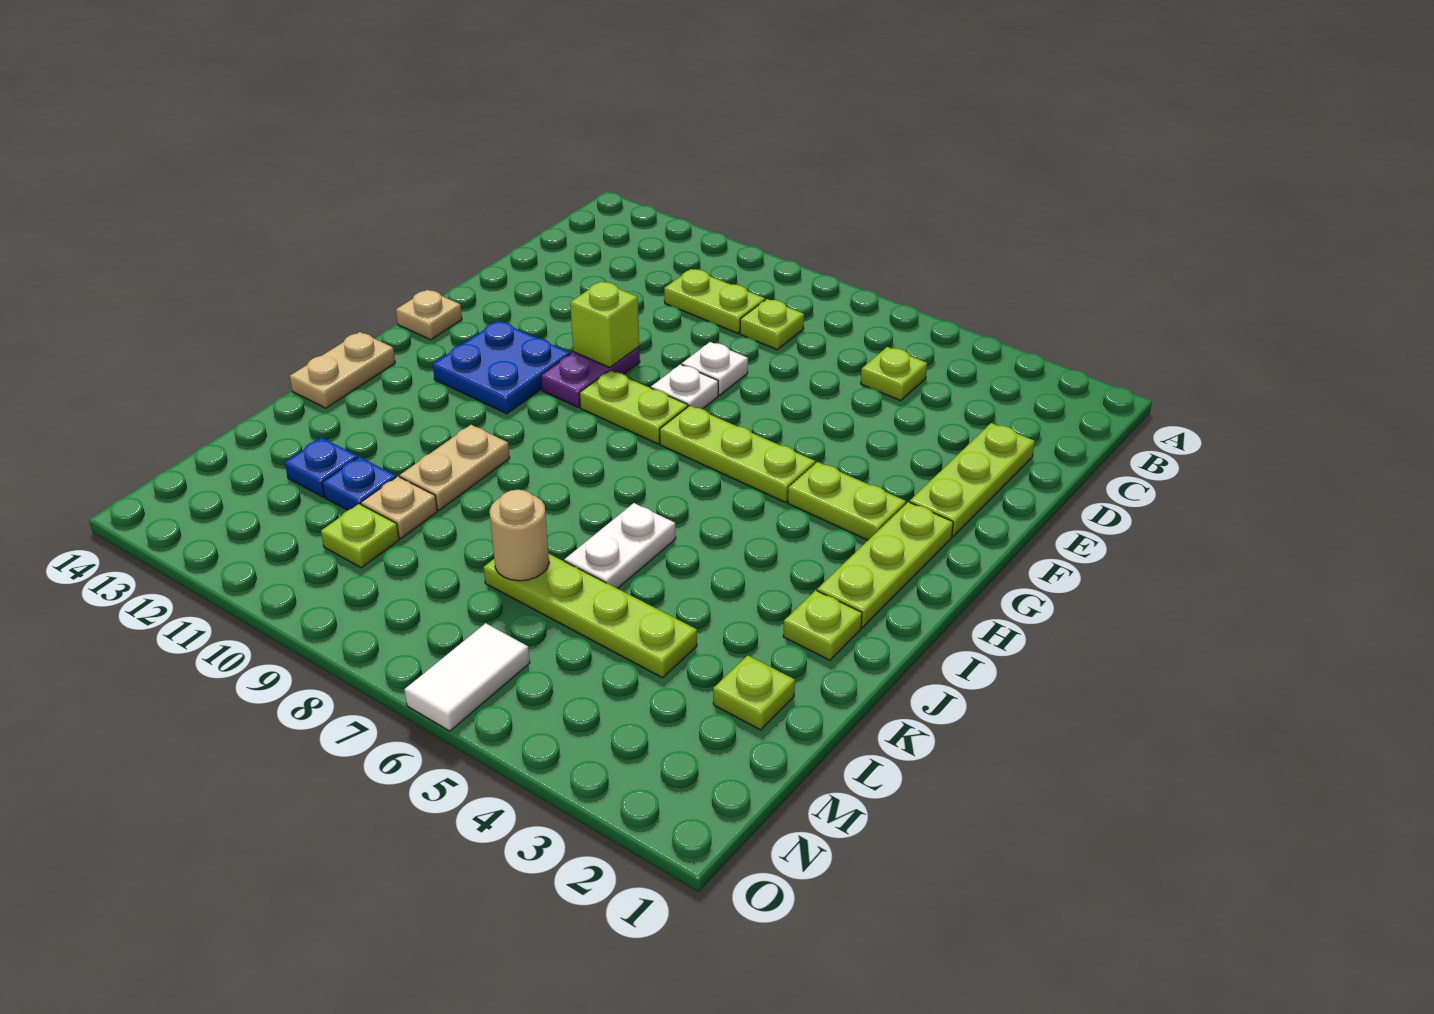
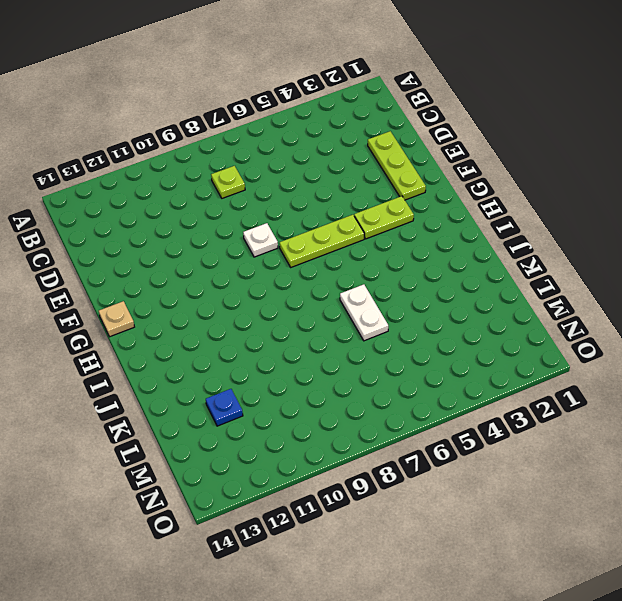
none -> lime plate C5 level 1
none -> lime plate C9:C10 level 1
none -> white plate E8 level 1

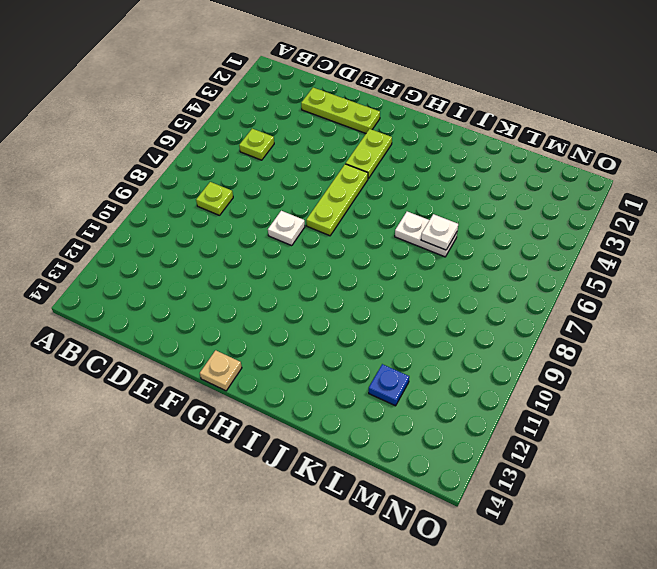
white plate K6 level 2 -> white plate E8 level 1
none -> lime plate C9:C10 level 1
none -> purple plate F10:G10 level 1
none -> lime plate G2:I2 level 1

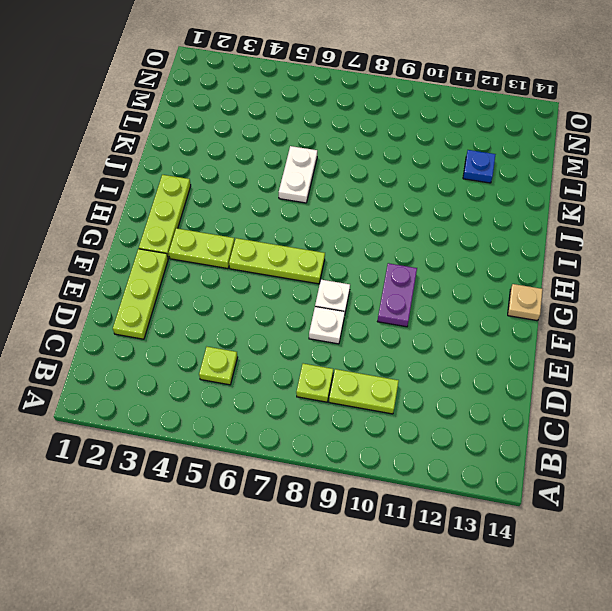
none -> lime plate G8:G9 level 1
none -> blue plate G11:H12 level 1
none -> tan plate I14:J14 level 1

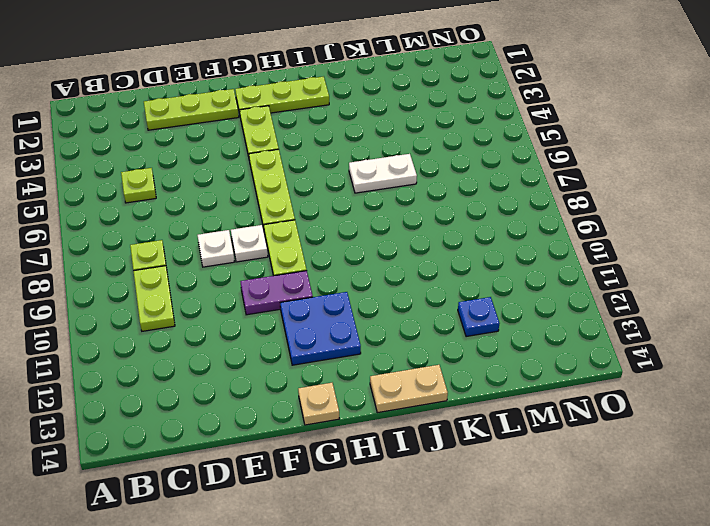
none -> lime plate J2 level 1
none -> tan plate J10:K10 level 1
none -> lime plate L2 level 1

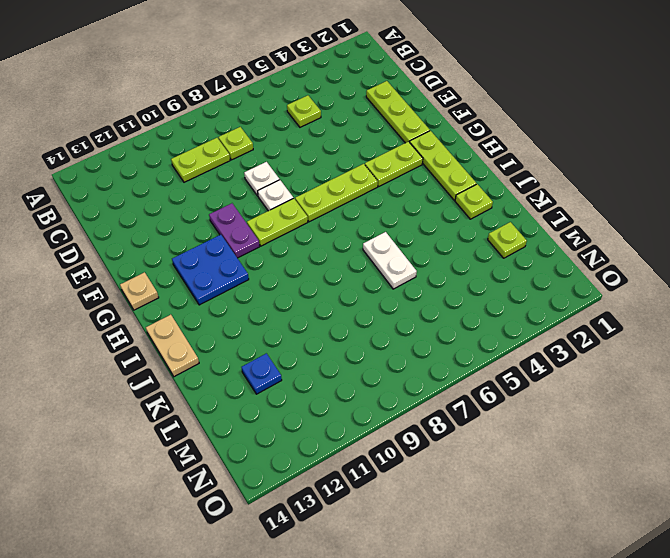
none -> tan plate J10:K10 level 1
none -> lime plate L4:L7 level 1
none -> tan plate L10 level 1

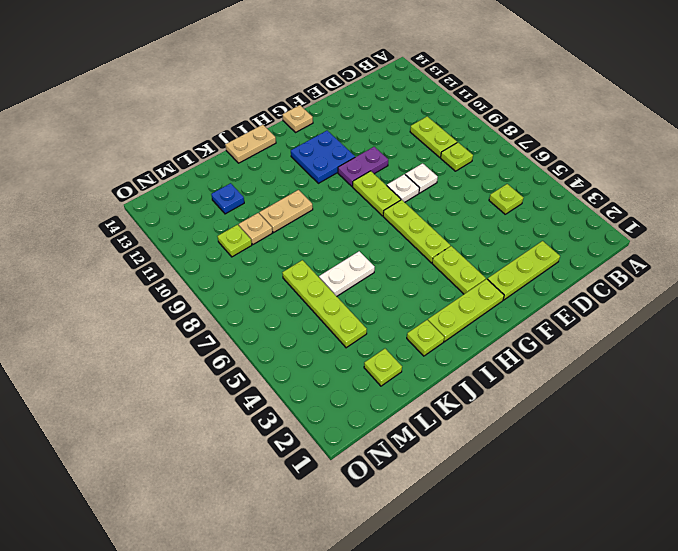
none -> blue plate L11 level 1
none -> white tile N6:O6 level 1
none -> lime brick F10 level 2

